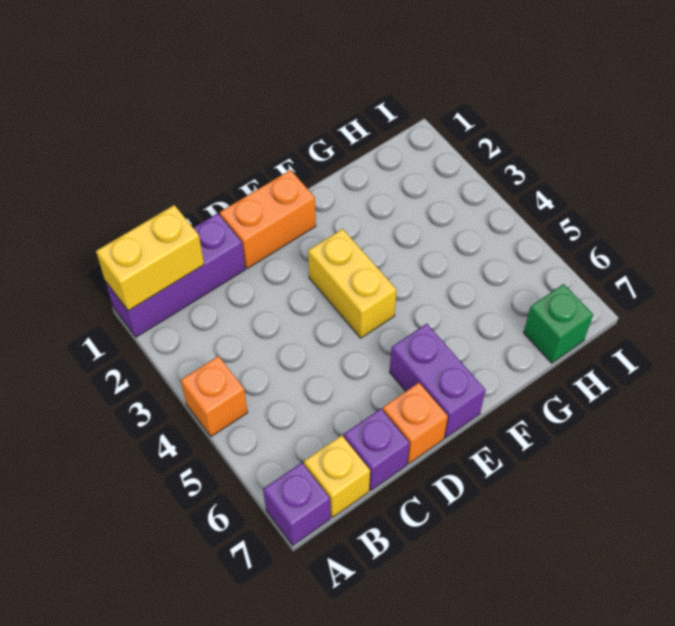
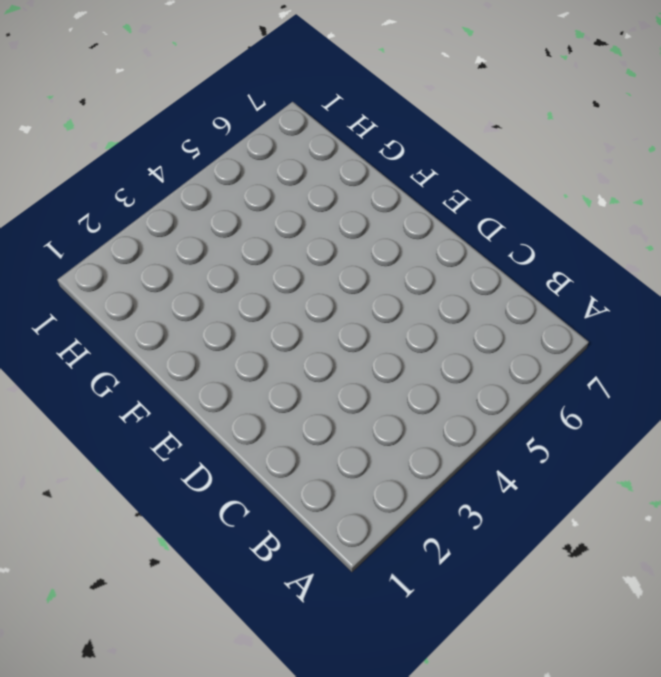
none -> purple brick A1:C1 level 1
none -> orange brick A4 level 1

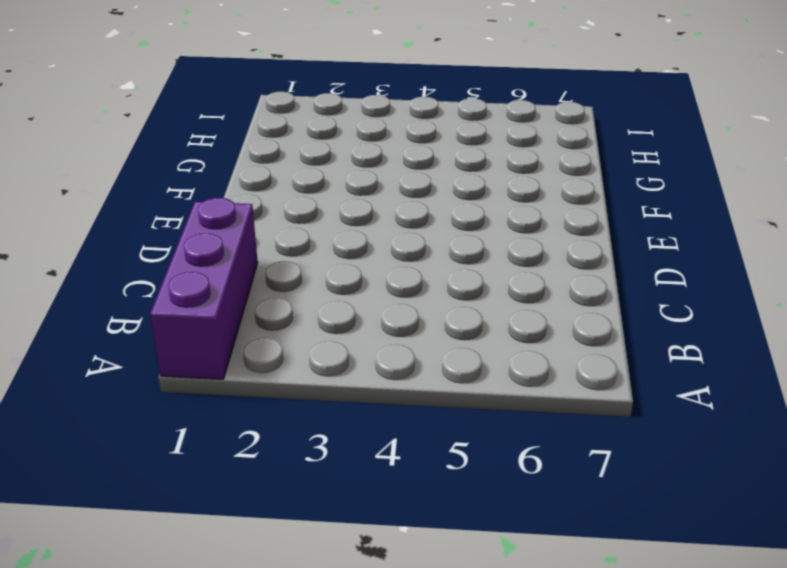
none -> orange brick A4 level 1
none -> purple brick A7 level 1

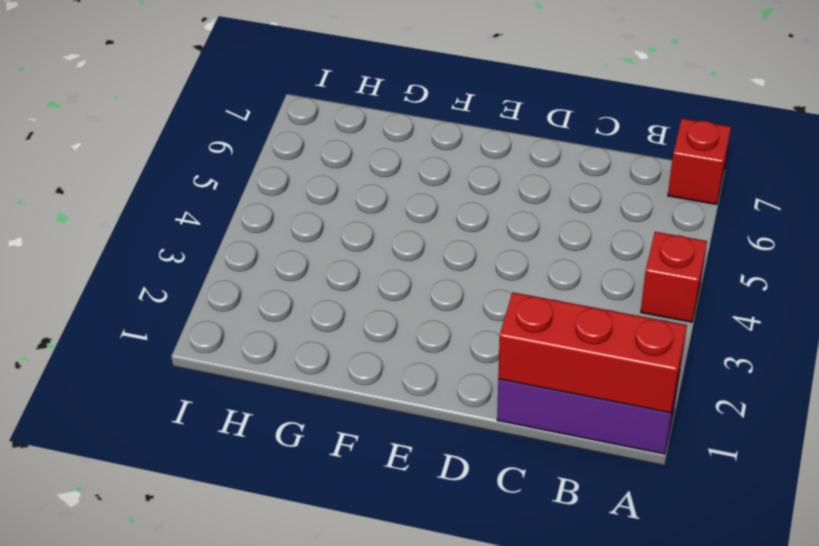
red brick A1:C1 level 2 -> yellow brick A1:B1 level 2
red brick A4 level 1 -> orange brick A4 level 1
red brick A7 level 1 -> purple brick A7 level 1
none -> yellow brick B7 level 1
none -> purple brick C7 level 1

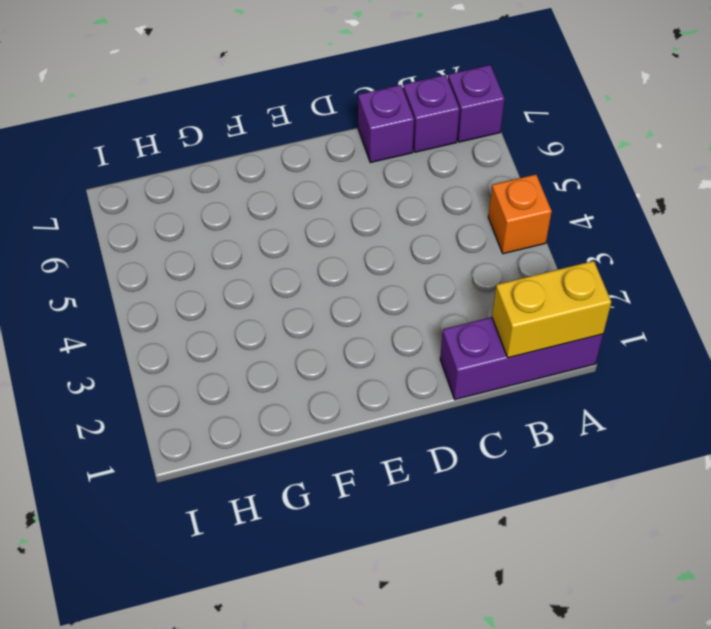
purple brick B7 level 1 -> yellow brick B7 level 1
none -> orange brick D1:E1 level 1
none -> orange brick D7 level 1

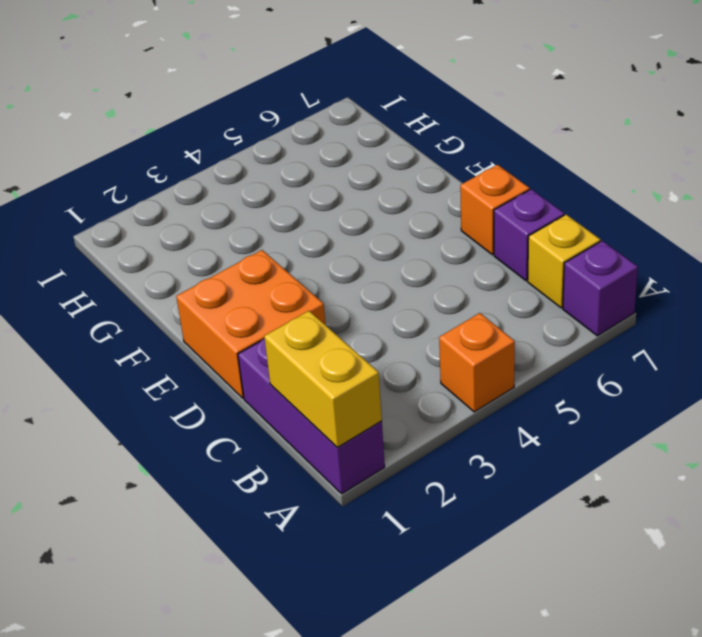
orange brick D1:E2 level 1 -> orange brick D1:E1 level 1
none -> yellow brick E3:E4 level 1
none -> purple brick E6:E7 level 1

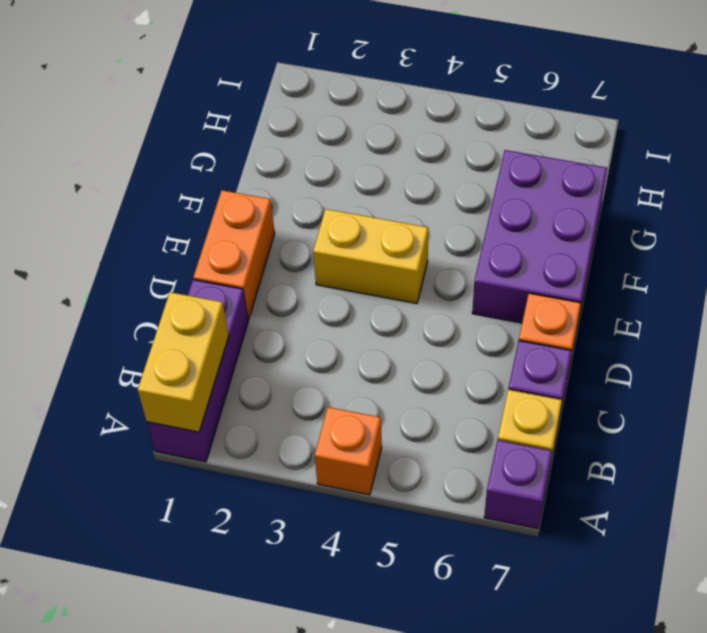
purple brick E6:G7 level 1 -> purple brick E6:E7 level 1
none -> green brick H7 level 1

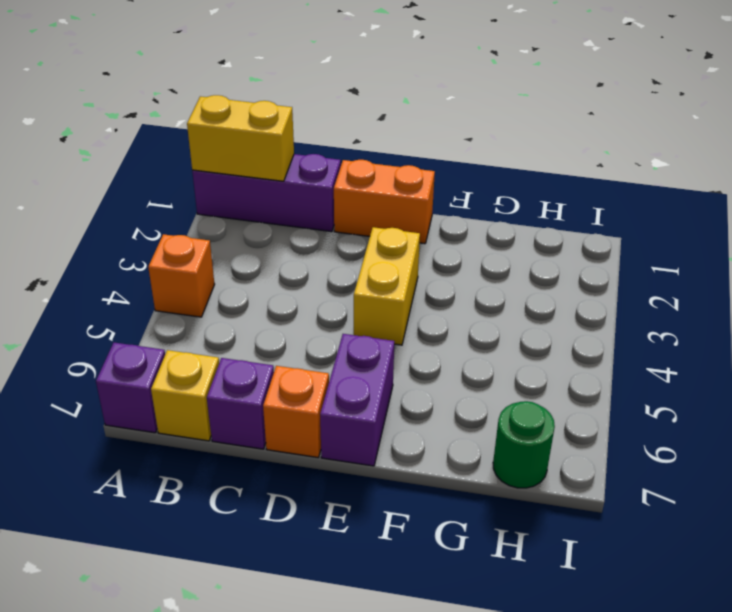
green round brick H7 level 1 -> green brick H7 level 1

